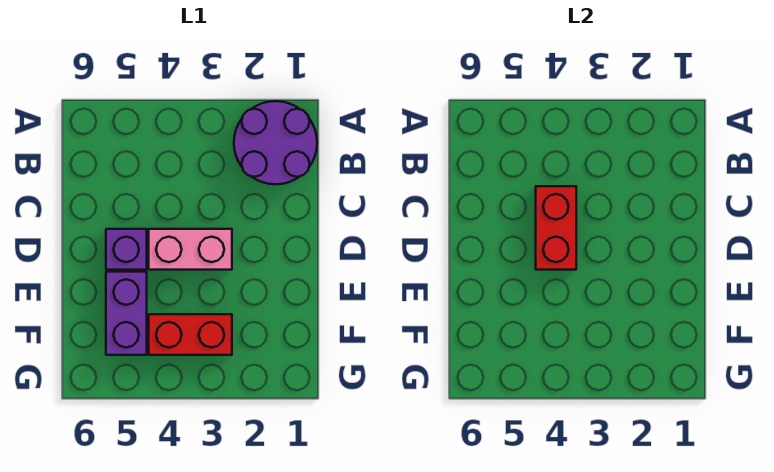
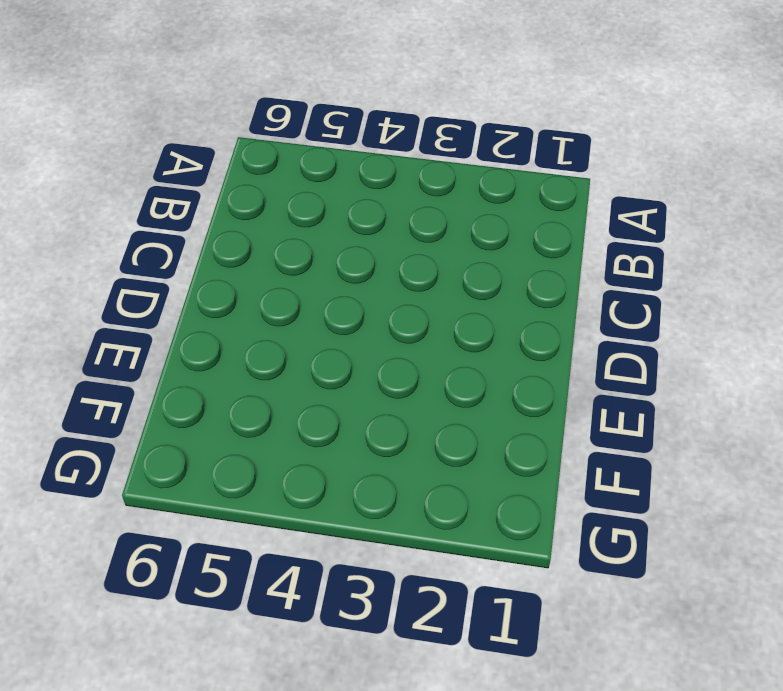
none -> purple round brick A1:B2 level 1
none -> pink brick D3:D4 level 1

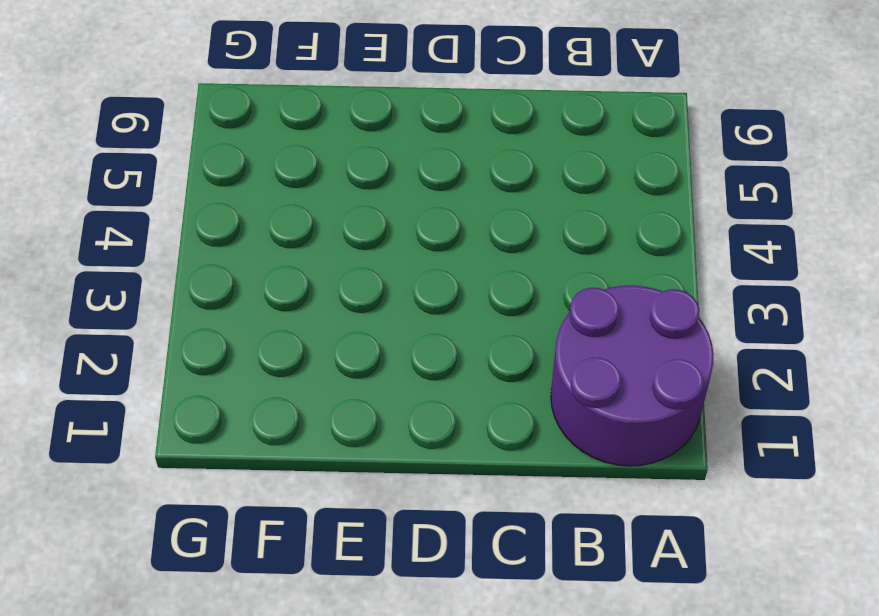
none -> pink brick D3:D4 level 1
none -> purple brick D5 level 1

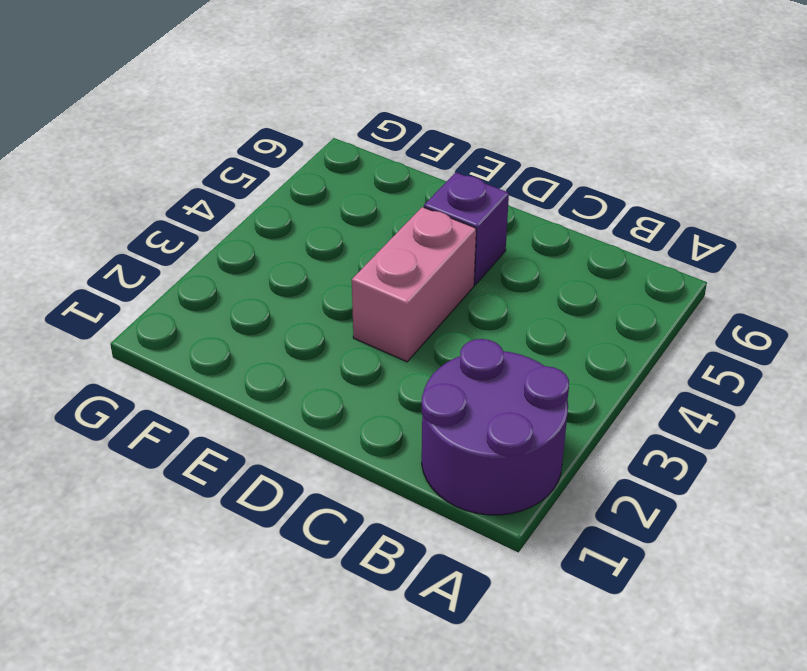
none -> purple brick E5:F5 level 1
none -> red brick F3:F4 level 1

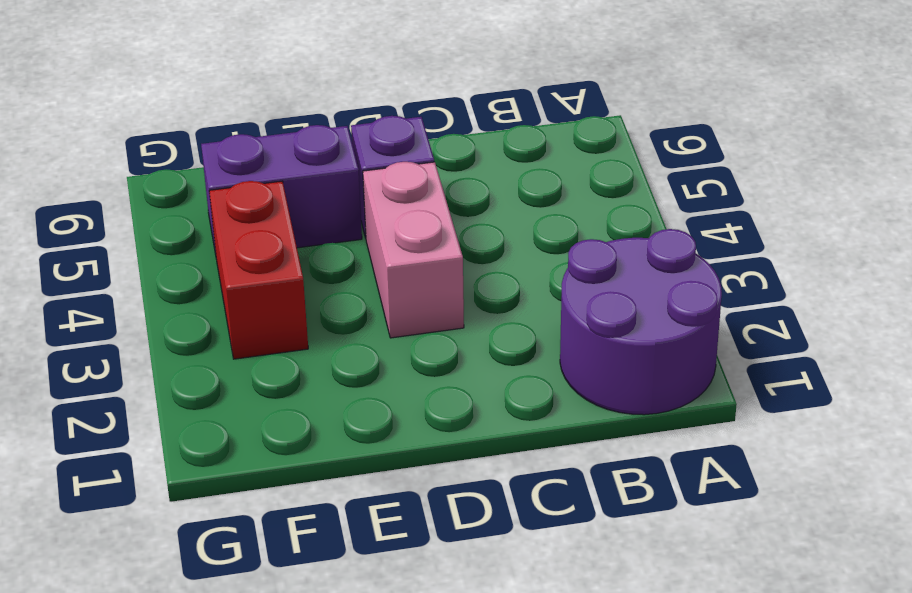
none -> red brick C4:D4 level 2

